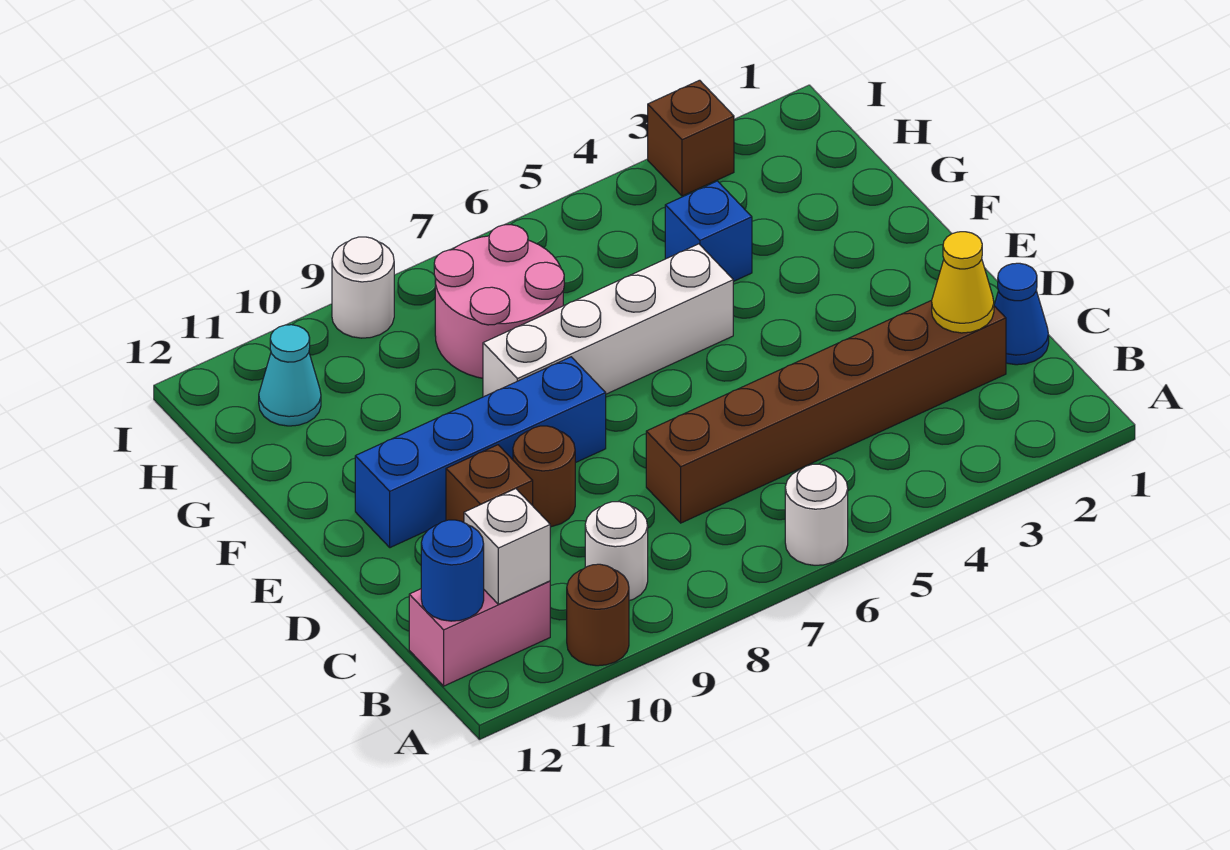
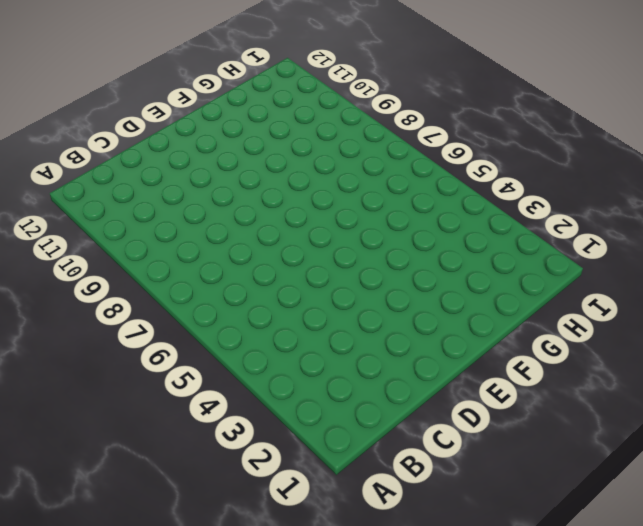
none -> white round brick A6 level 1
none -> brown round brick A10 level 1
none -> white round brick B9 level 1

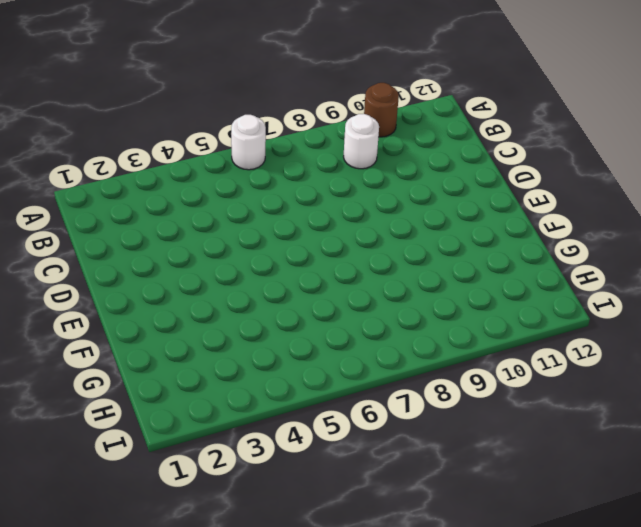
none -> pink brick B11:B12 level 1
none -> blue cone C1 level 1
none -> brown brick C2:C7 level 1

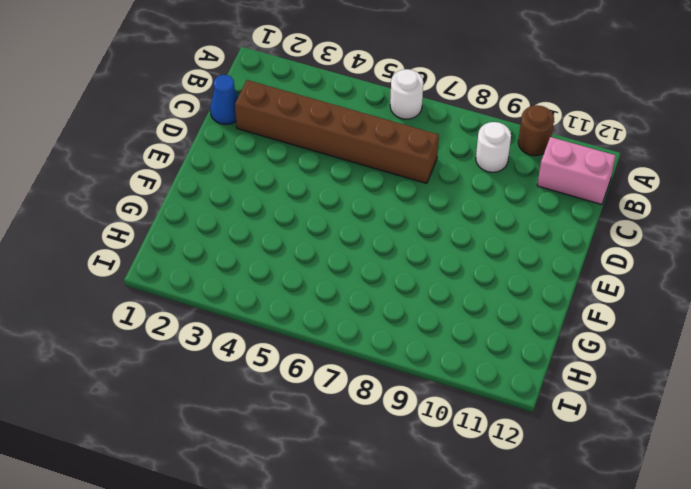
none -> brown round brick D9 level 1
none -> brown brick D10 level 1
none -> blue brick E8:E11 level 1

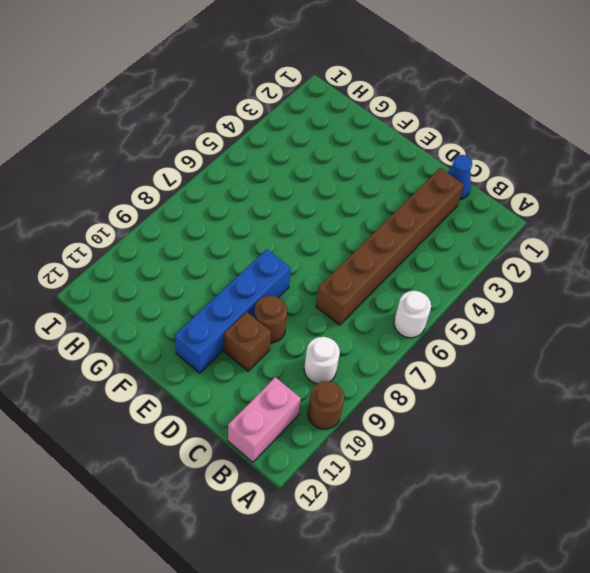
none -> white brick F5:F8 level 1
none -> blue brick G4 level 1
none -> pink round brick G7:H8 level 1

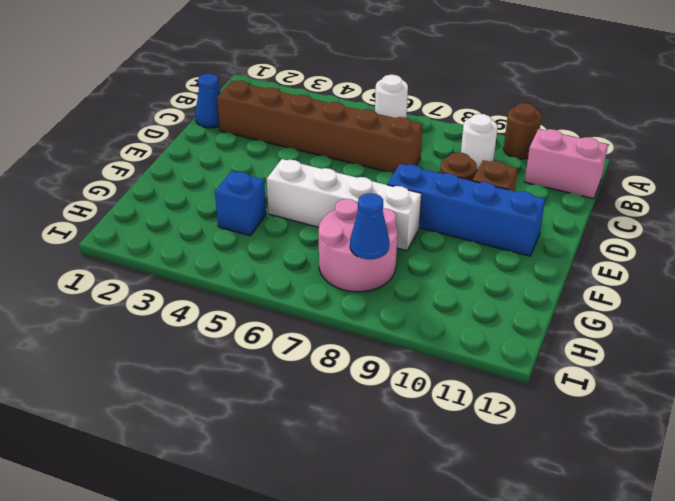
blue cone H8 level 2 -> none
none -> cyan cone H11 level 1
none -> brown brick I3 level 1
none -> white round brick I9 level 1

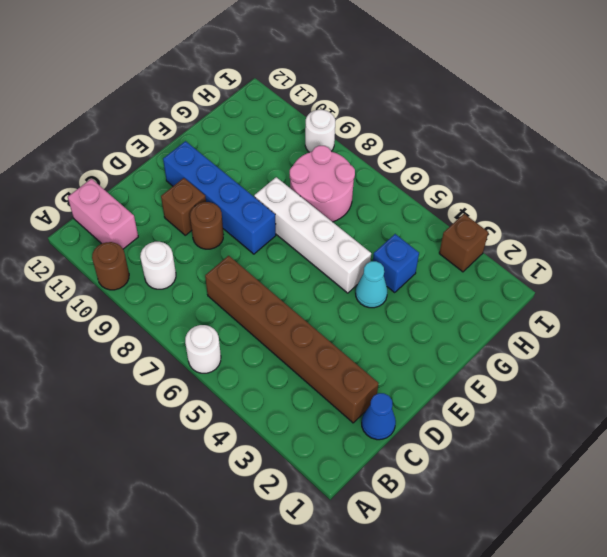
cyan cone F4 level 1 -> cyan cone H11 level 1
none -> white brick B11 level 2
none -> blue round brick B12 level 2
none -> yellow cone C2 level 2

